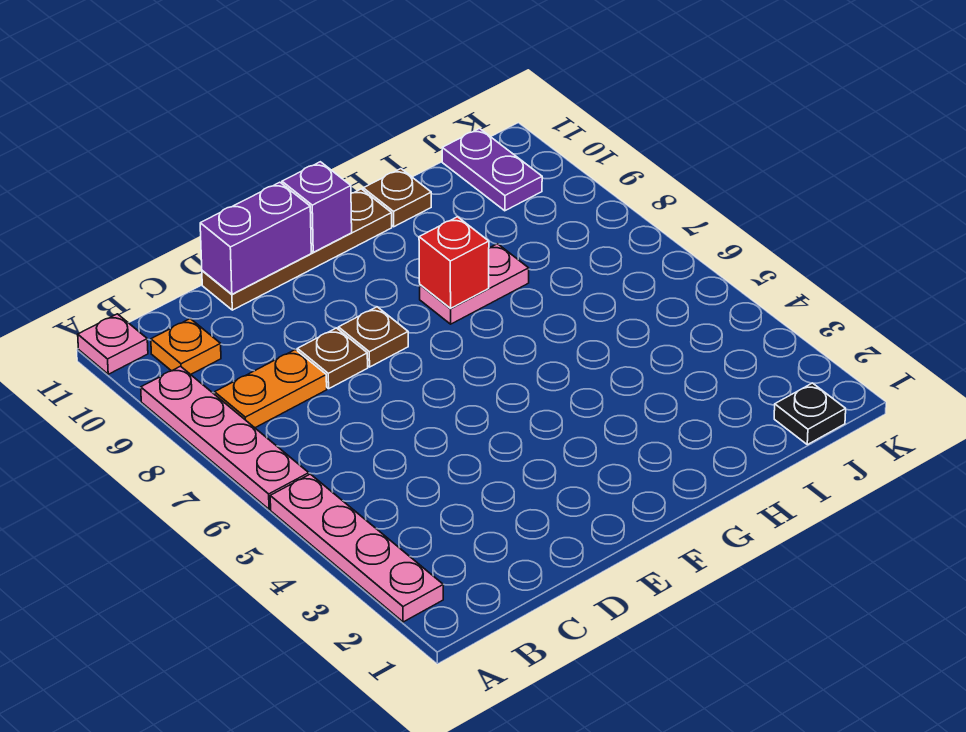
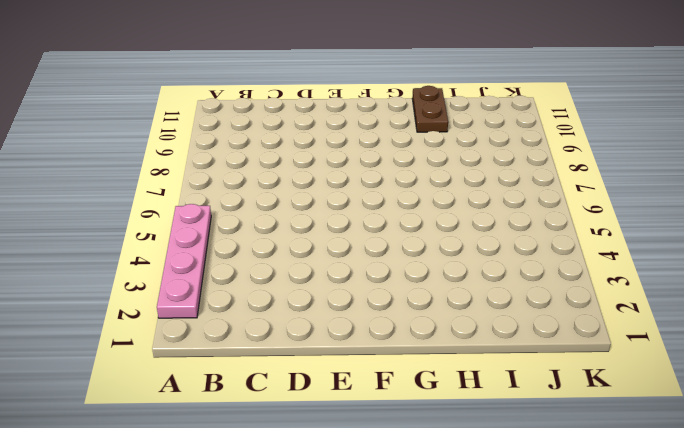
brown plate H10:H11 level 1 -> brown plate H11 level 1
none -> pink plate A6:A9 level 1
none -> pink plate A11 level 1
none -> orange plate B8:C8 level 1

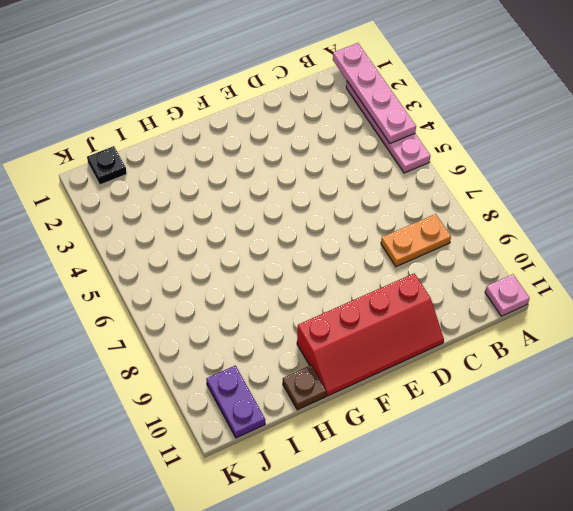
pink plate A1:A4 level 2 -> pink plate A6:A9 level 1
red slope D10:G11 level 1 top 10 -> brown plate D11:G11 level 1
none -> orange plate B10 level 1
none -> brown plate D8 level 1
none -> brown plate E8 level 1

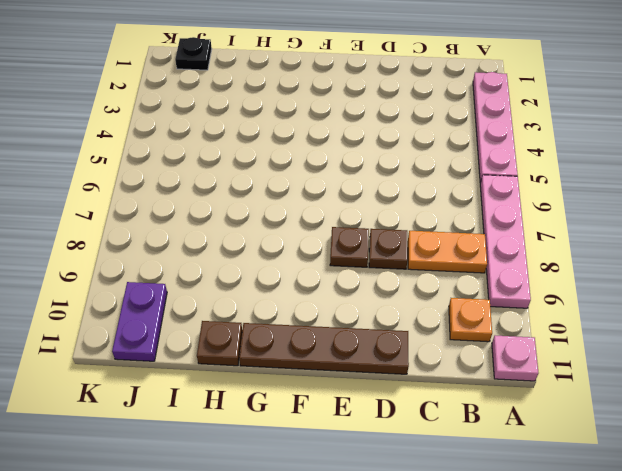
none -> pink plate G8:H8 level 1
none -> purple brick D11:E11 level 2
none -> purple brick F11 level 2

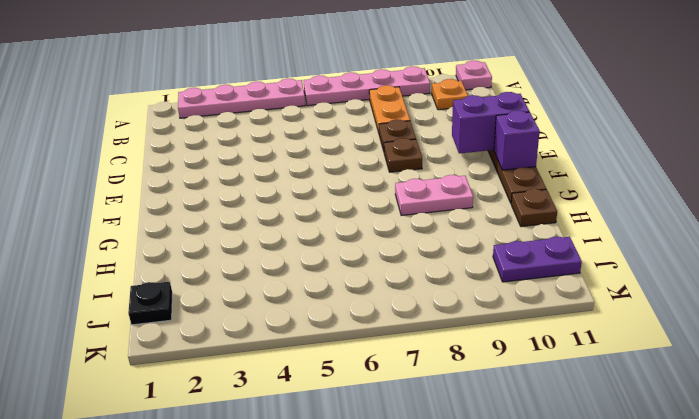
purple brick E10:E11 level 2 -> purple brick D11:E11 level 2
pink plate G8:G9 level 1 -> pink plate G8:H8 level 1
none -> red brick G8 level 2

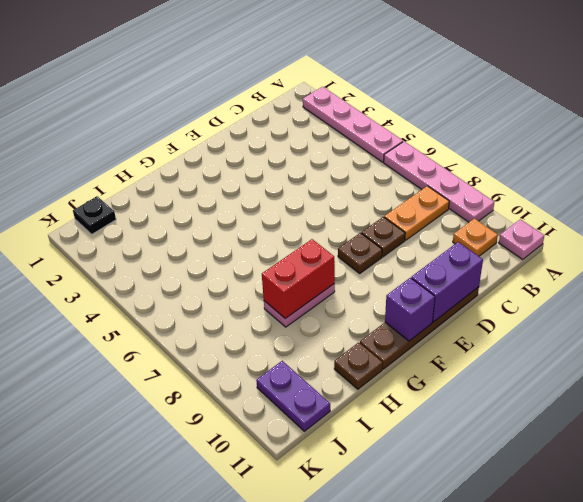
red brick G8:H8 level 2 -> red brick G8 level 2

